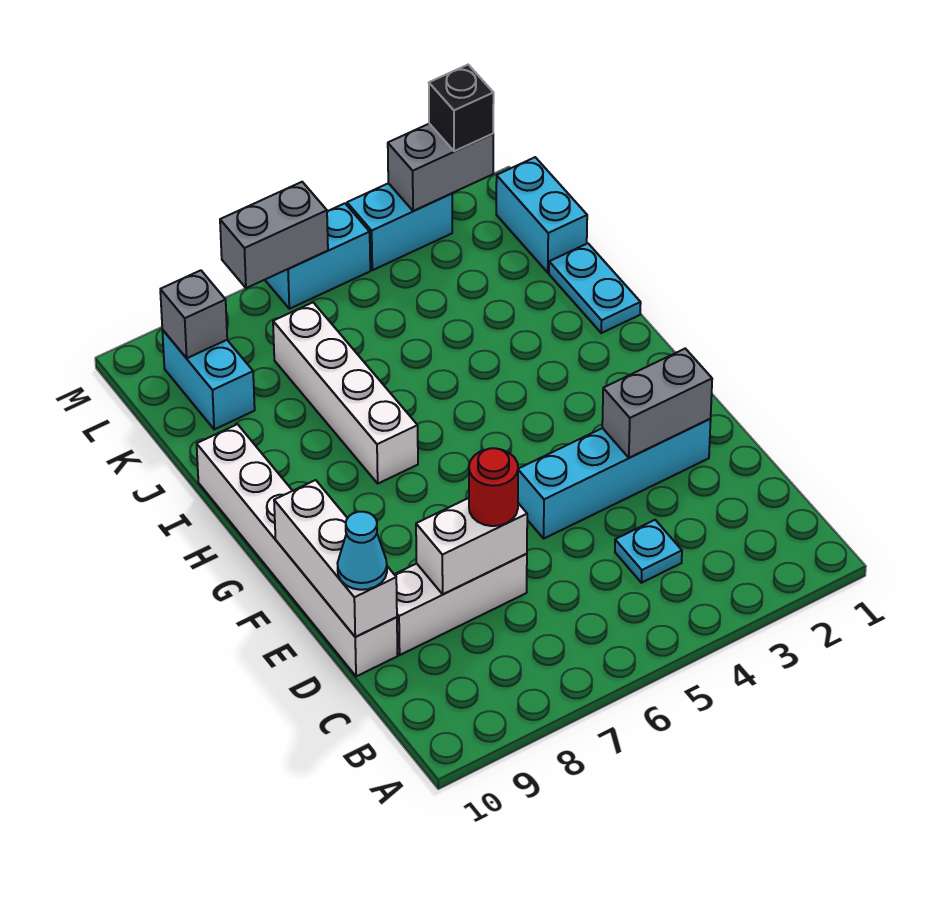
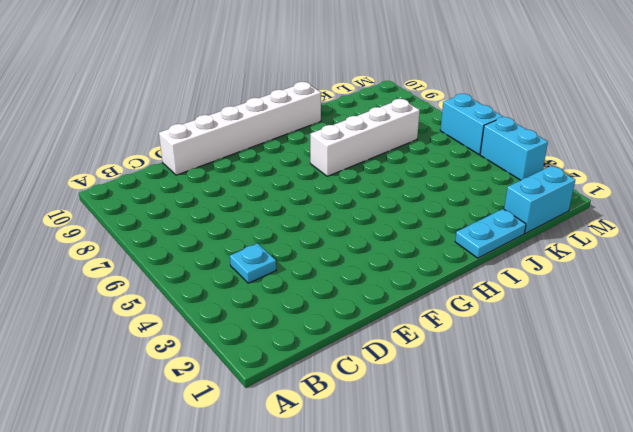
none -> white brick D7:D9 level 1
none -> cyan brick E2:E5 level 1
none -> cyan brick K9:L9 level 1

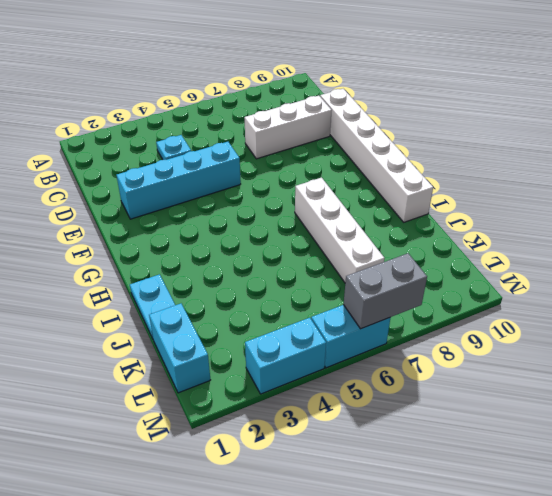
none -> cyan brick K9:L9 level 1
none -> white brick D7:D8 level 2
none -> white brick D10:F10 level 2

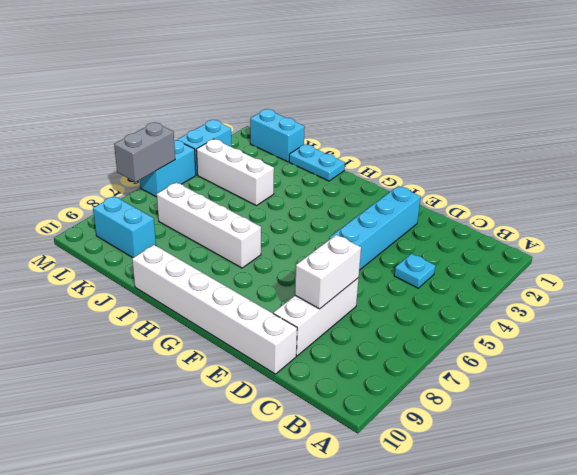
white brick J4:L4 level 1 -> white brick D10:F10 level 2
none -> grey brick E2:E3 level 2
none -> grey brick L9 level 2
none -> grey brick M2:M3 level 2

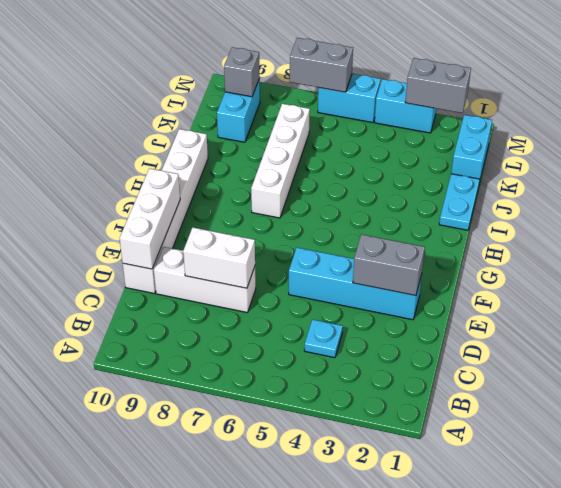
none -> red round brick D7 level 3
none -> cyan cone D10 level 3
none -> black brick M2 level 3

